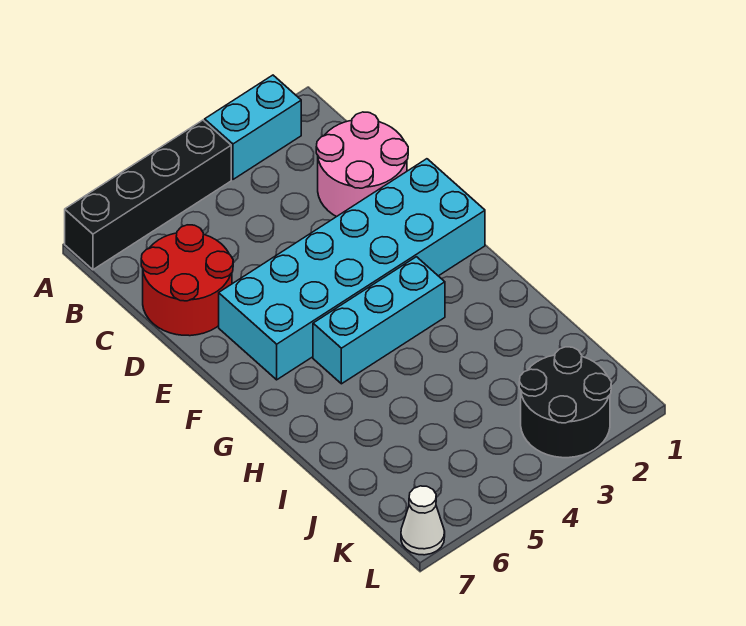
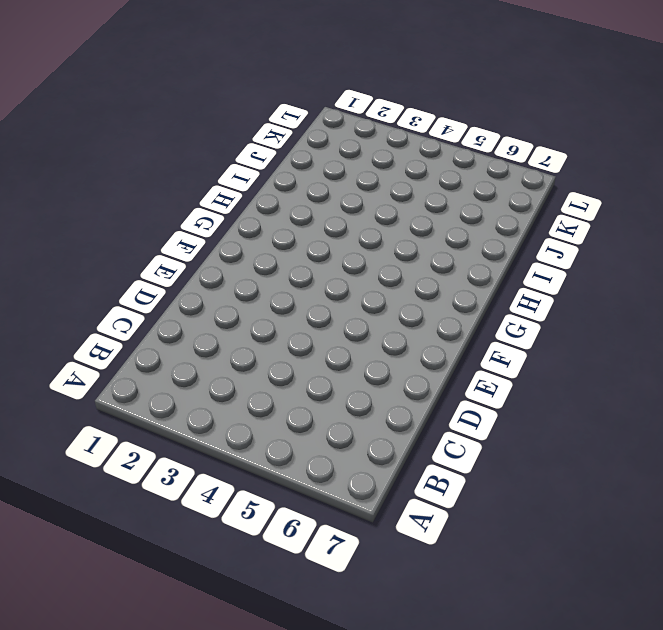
none -> cyan brick A2:A3 level 1
none -> black brick A4:A7 level 1

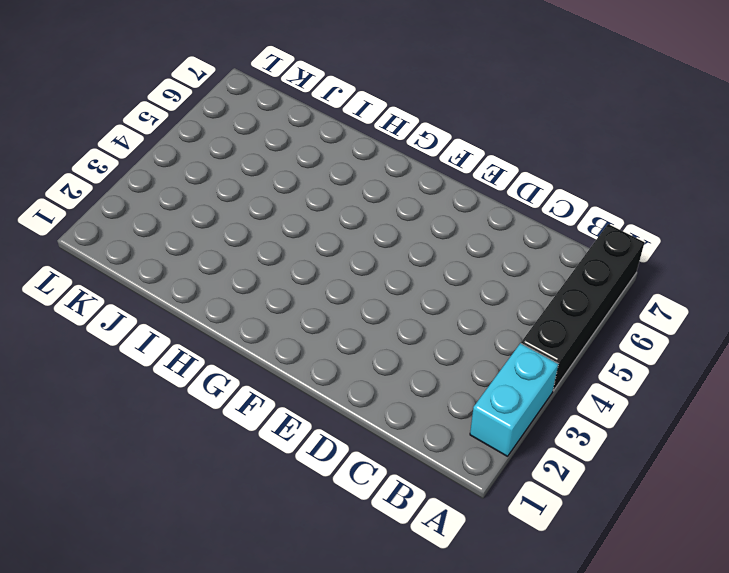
none -> pink round brick C1:D2 level 1
none -> red round brick C6:D7 level 1

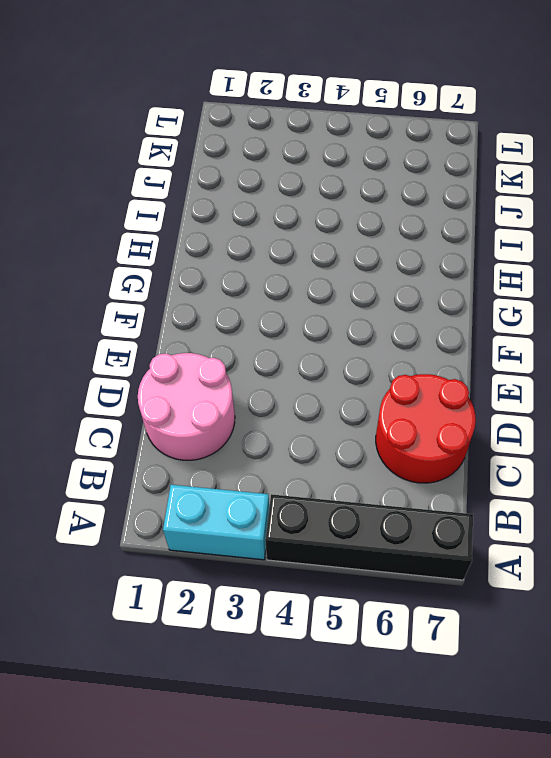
none -> cyan brick E1:F6 level 1
none -> cyan brick G3:G5 level 1

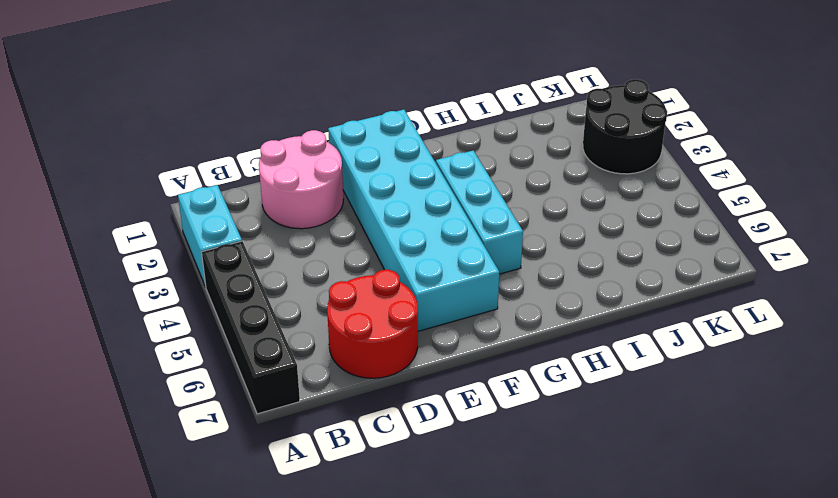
none -> white cone L7 level 1

